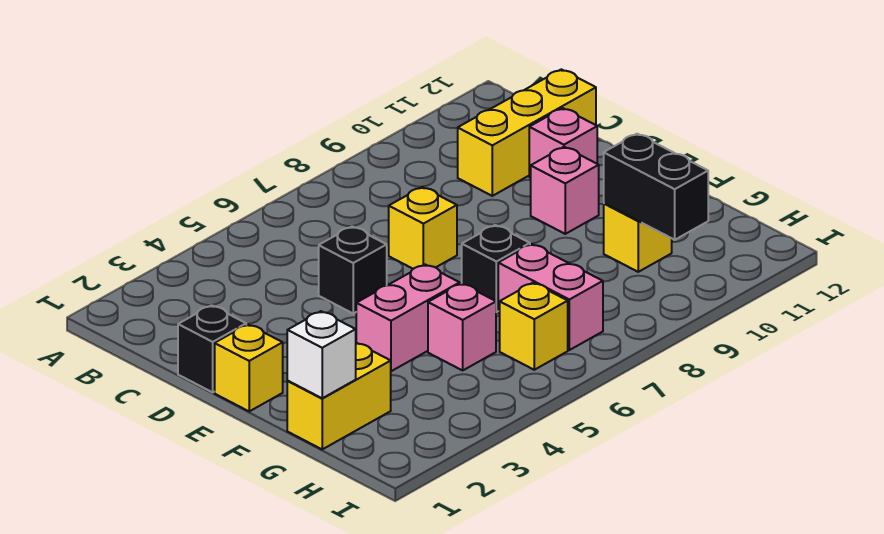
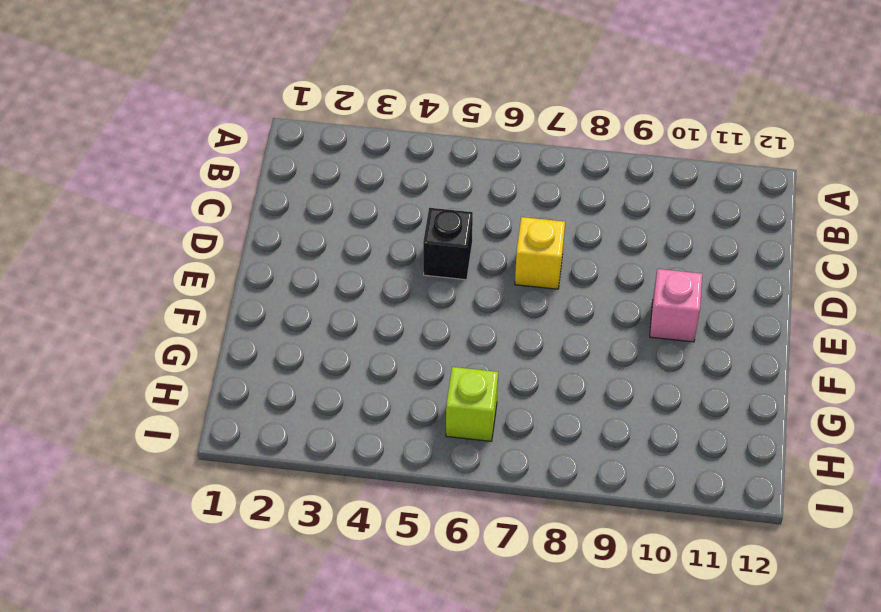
lime brick H6 level 1 -> yellow brick H6 level 1
none -> yellow brick C10:C12 level 1
none -> black brick D1 level 1
none -> pink brick D11 level 1

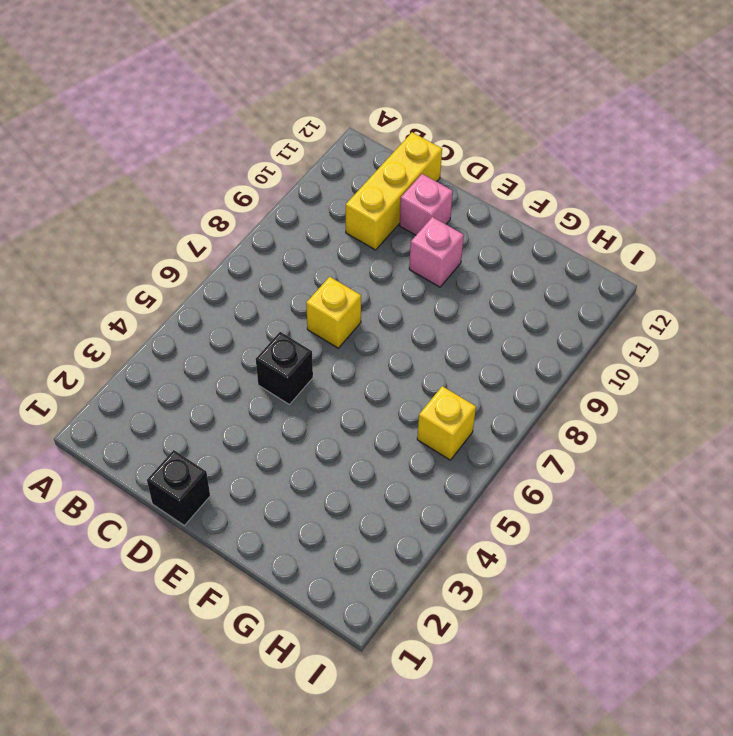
none -> yellow brick E1 level 1
none -> pink brick F4:F5 level 1
none -> black brick F7 level 1

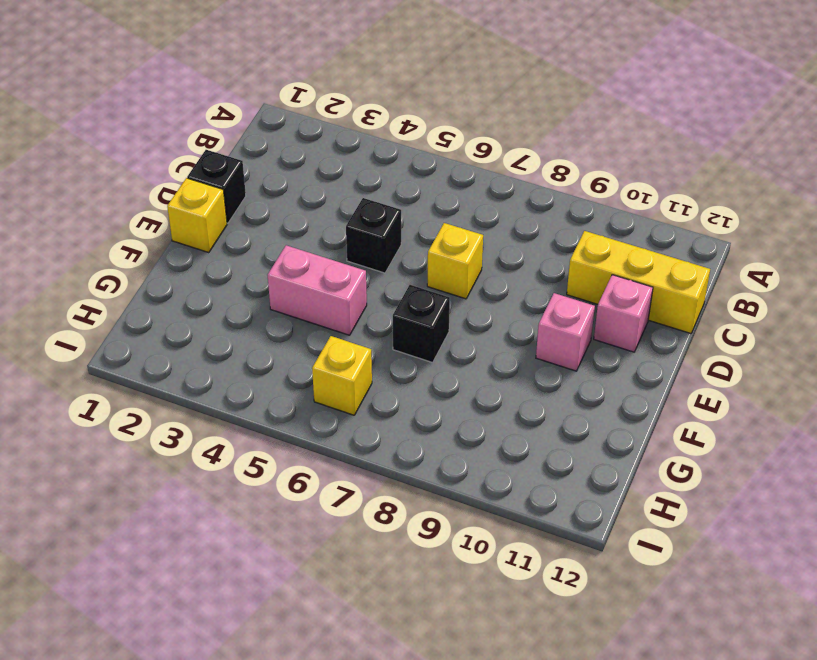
none -> yellow brick G1:G2 level 1
none -> pink brick G5 level 1
none -> pink brick G7:H7 level 1

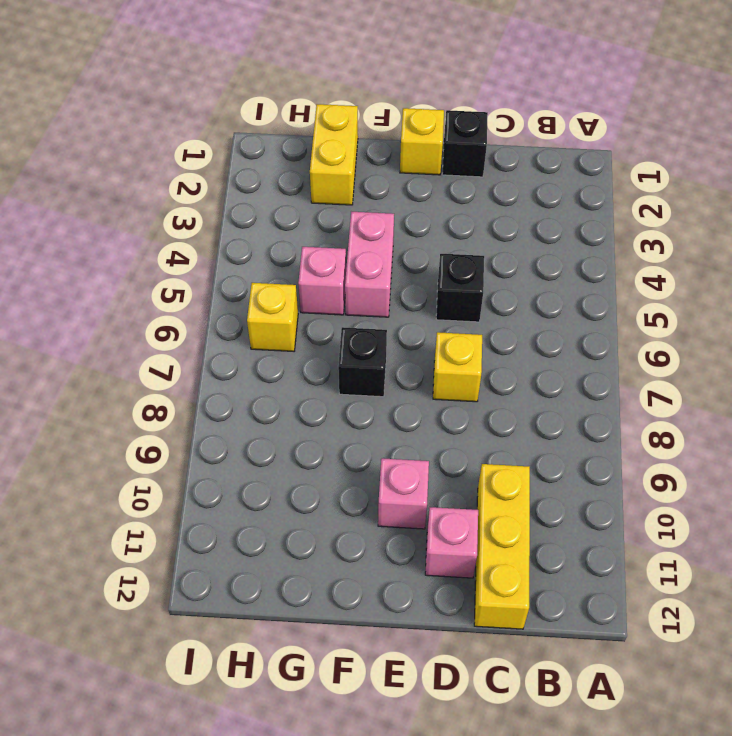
none -> pink brick G7:H7 level 1
none -> yellow brick G10 level 1
none -> white brick G1 level 2

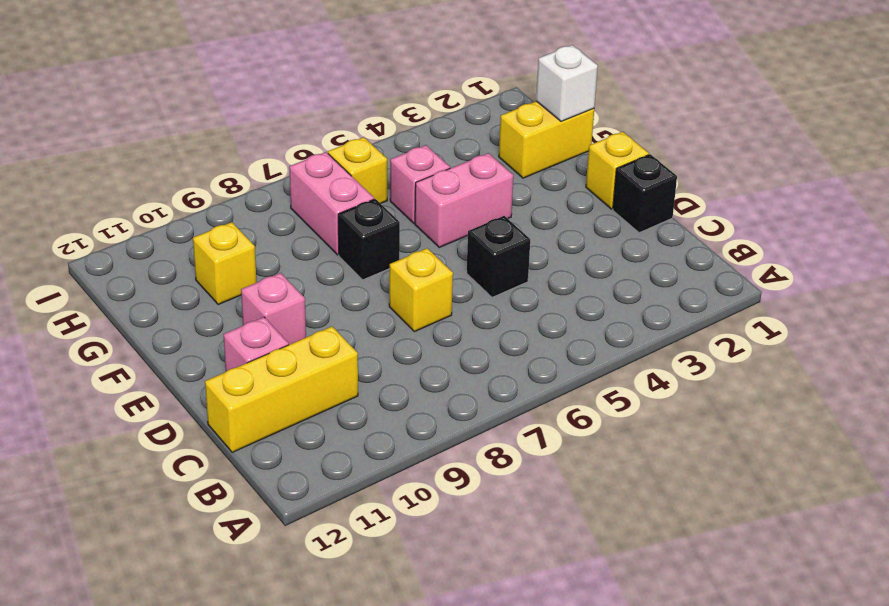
none -> black brick G10:H10 level 2

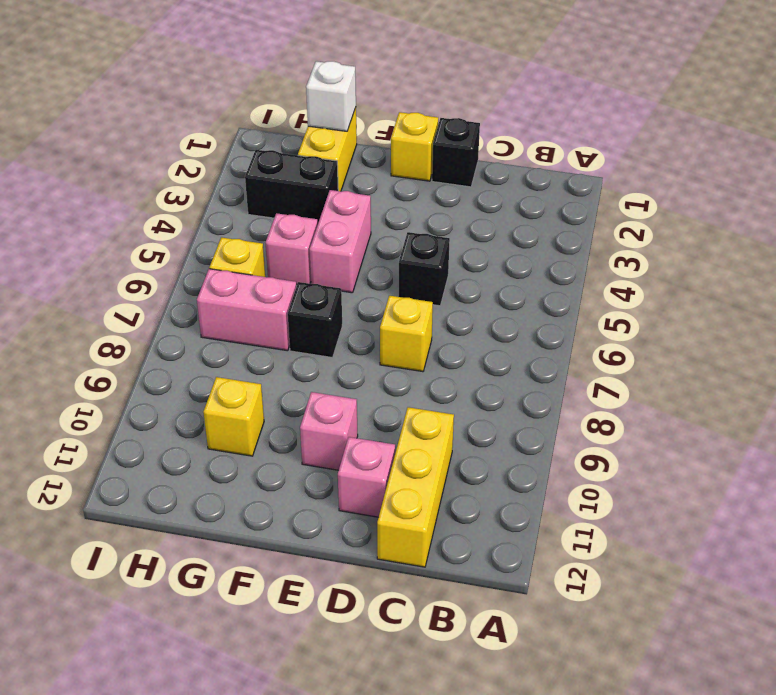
black brick G3:H3 level 1 -> black brick G10:H10 level 2

